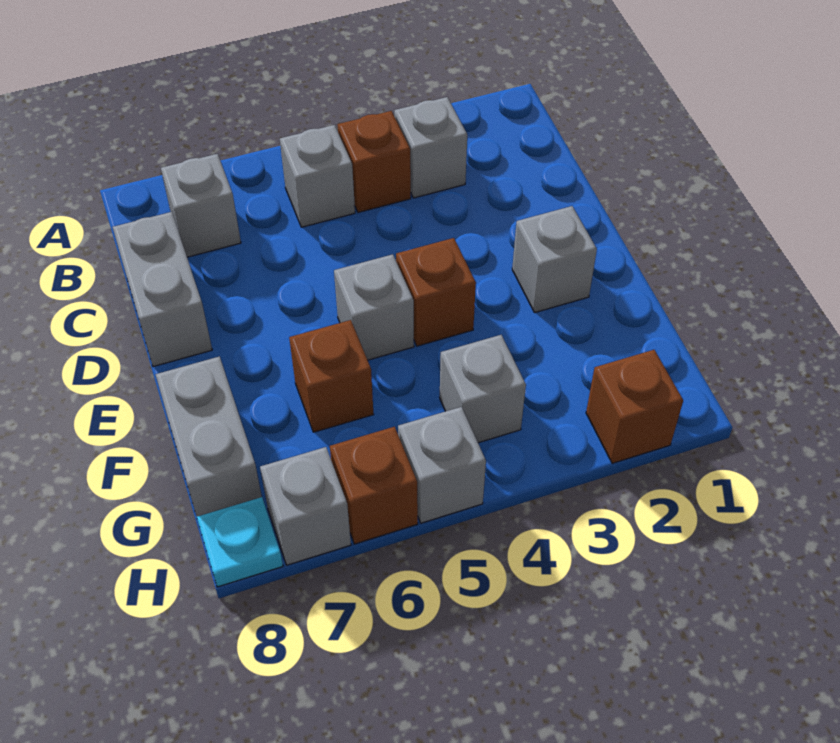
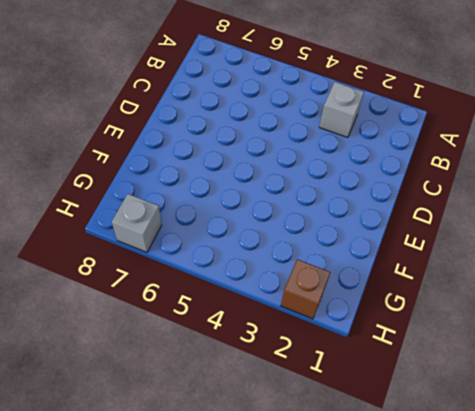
none -> brown brick B4 level 1
none -> grey brick B5 level 1
none -> grey brick B7 level 1

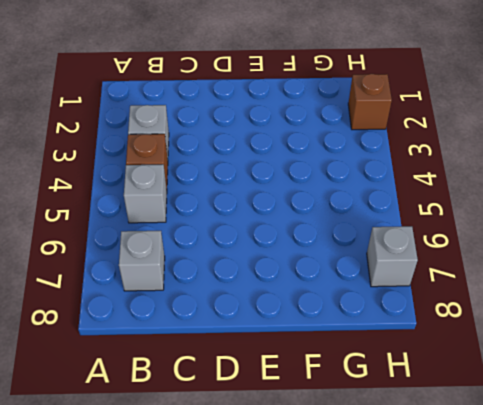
none -> grey brick C8:D8 level 1
none -> grey brick E2 level 1
none -> brown brick E4 level 1

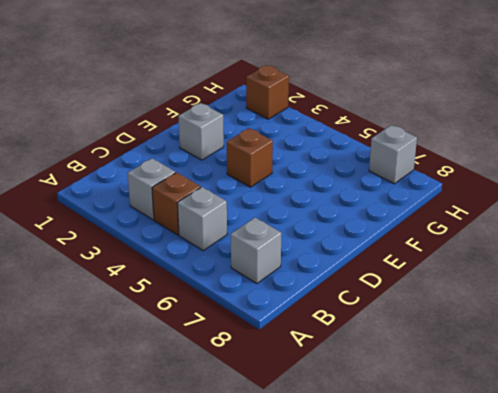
none -> grey brick C8:D8 level 1
none -> grey brick E5 level 1
none -> brown brick F6 level 1

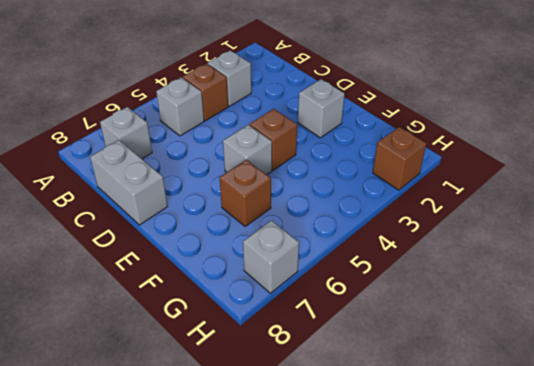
none -> grey brick F8:G8 level 1
none -> grey brick G4 level 1
none -> grey brick H5 level 1

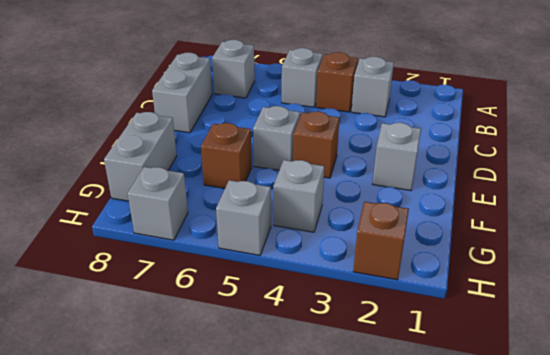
none -> brown brick H6 level 1
none -> cyan plate H8 level 1

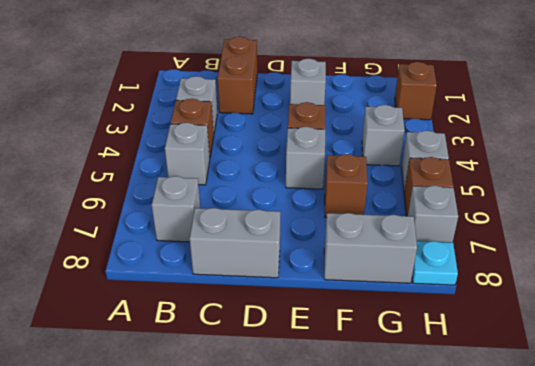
brown brick C1:C2 level 1 -> none

